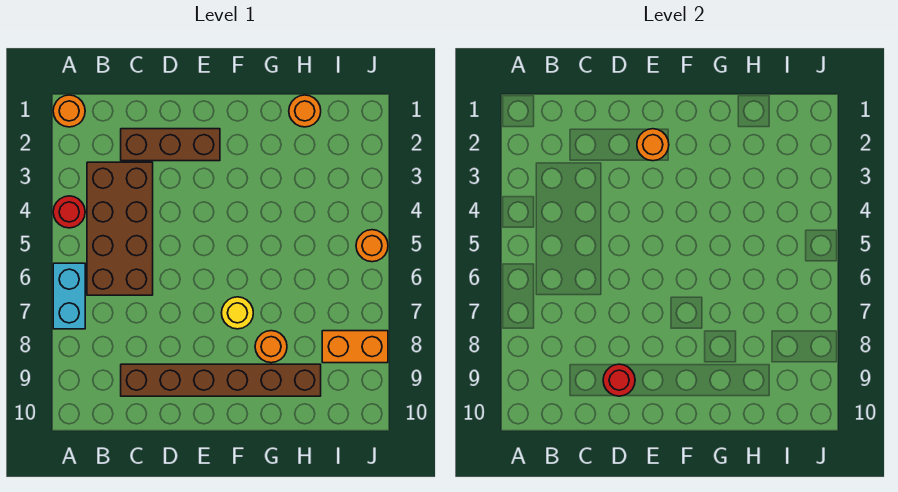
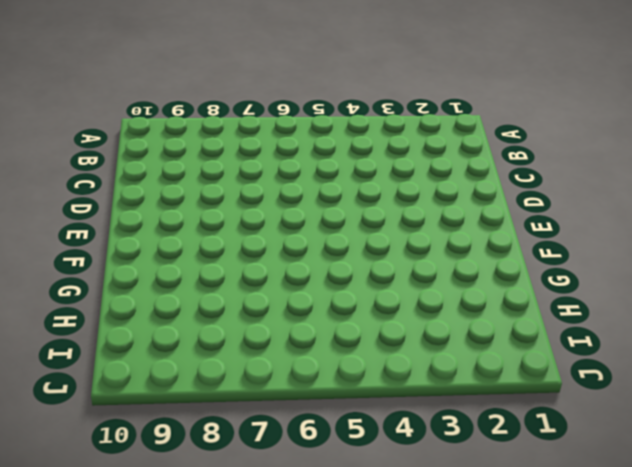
none -> orange round brick A1 level 1
none -> red round brick A4 level 1
none -> cyan brick A6:A7 level 1

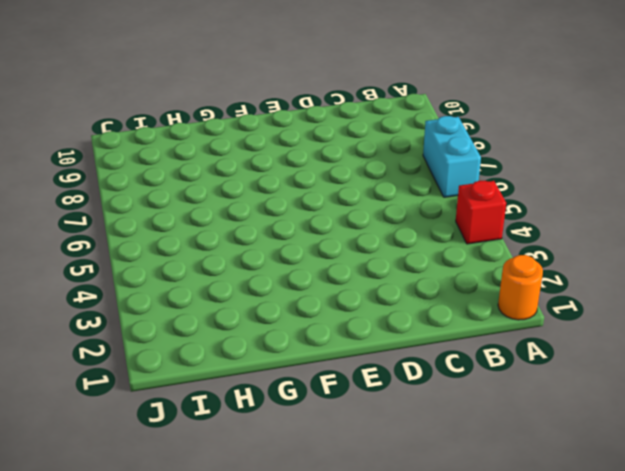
red brick A4 level 1 -> red round brick A4 level 1
none -> brown brick B3:C6 level 1
none -> brown brick C2:E2 level 1
none -> brown brick C9:H9 level 1

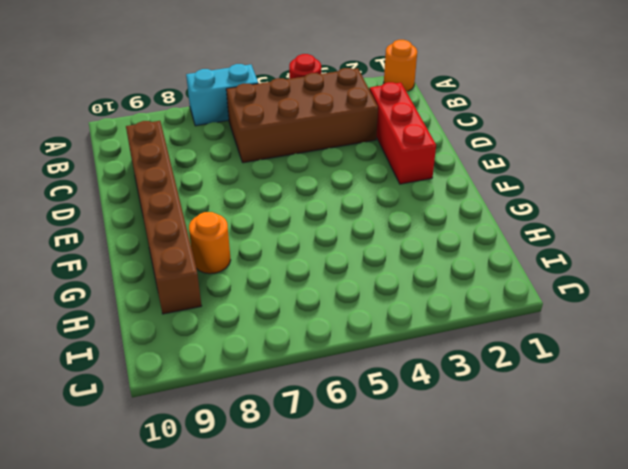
red brick C2:E2 level 1 -> brown brick C2:E2 level 1
none -> yellow round brick F7 level 1
none -> orange round brick H1 level 1
none -> orange brick I8:J8 level 1

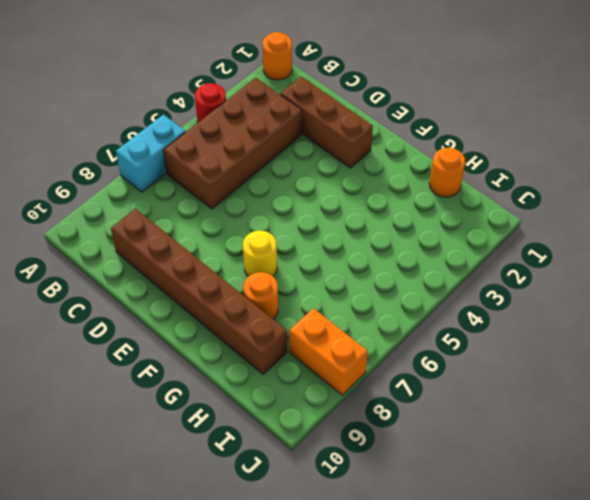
none -> orange round brick J5 level 1
none -> red round brick D9 level 2
none -> orange round brick E2 level 2

